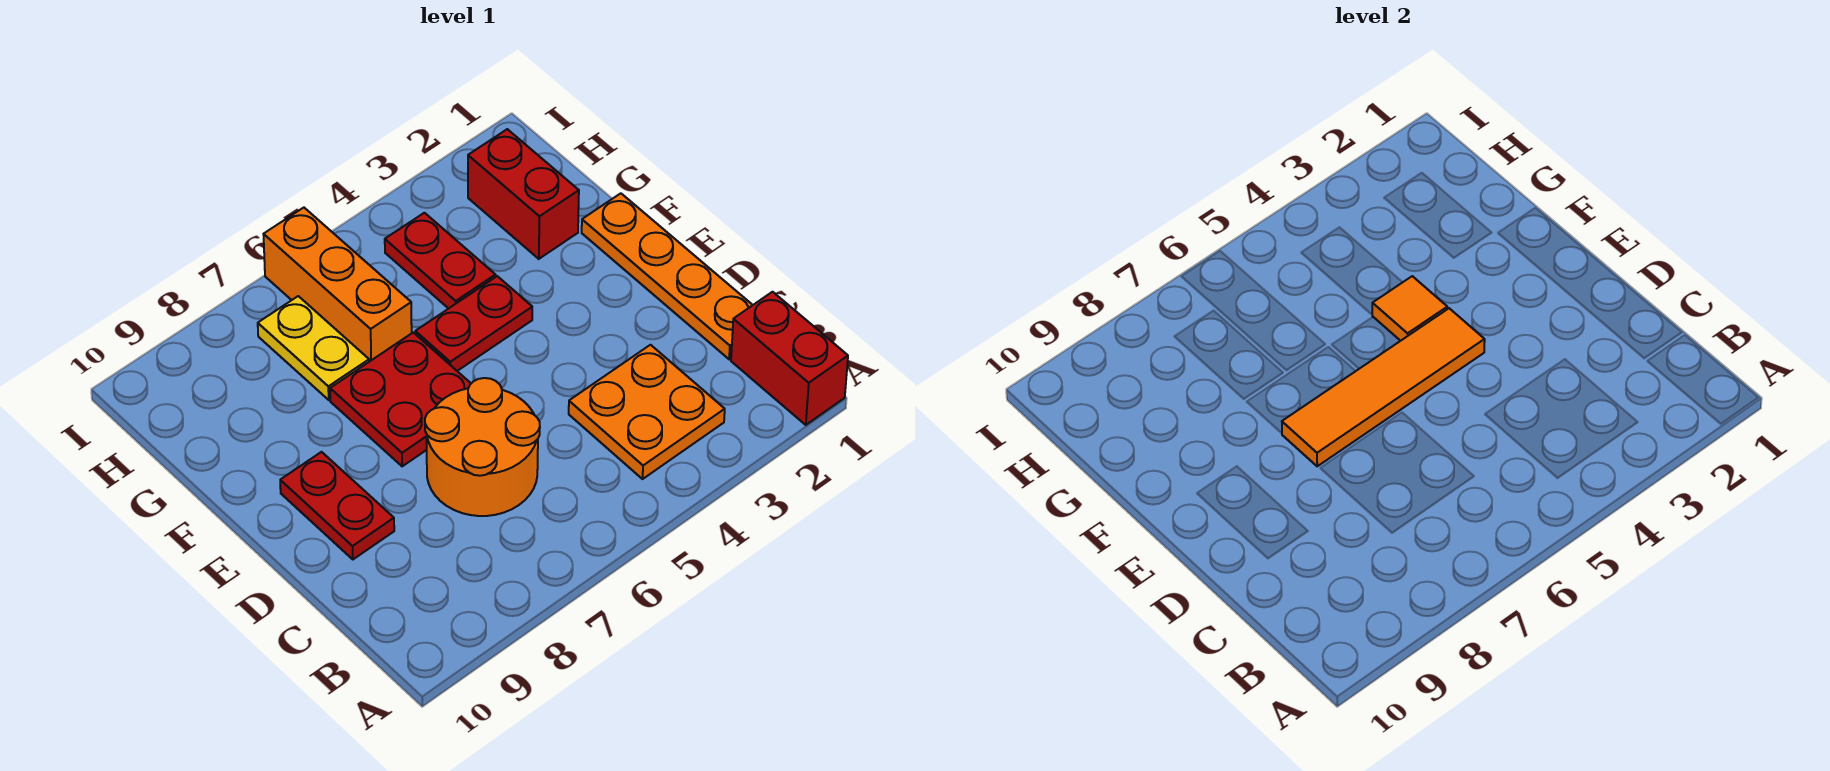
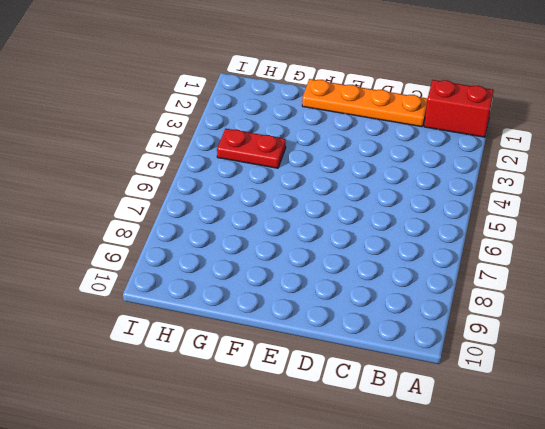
none -> orange plate B3:C4 level 1
none -> orange round brick C6:D7 level 1
none -> red plate D9:E9 level 1

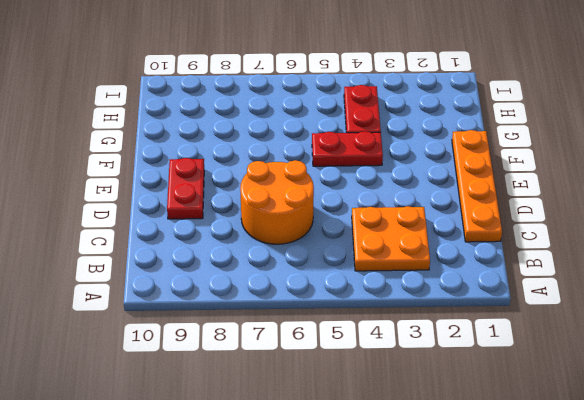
none -> red brick A1:B1 level 1
none -> red plate E6:F7 level 1
none -> red brick G2:H2 level 1

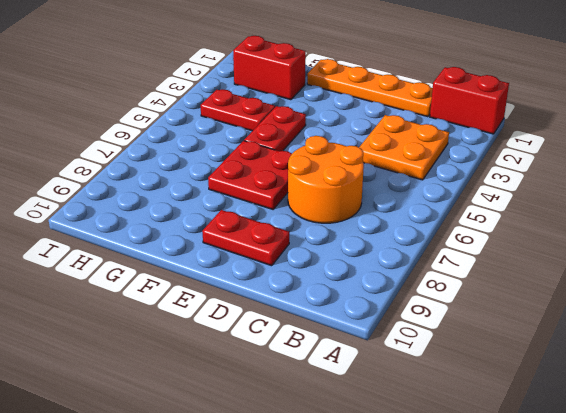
none -> orange brick G6:I6 level 1
none -> yellow plate G7:H7 level 1
none -> orange tile E4:E7 level 2

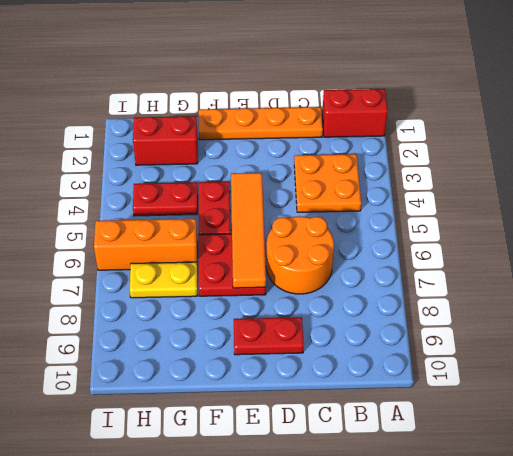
none -> orange tile F4 level 2

